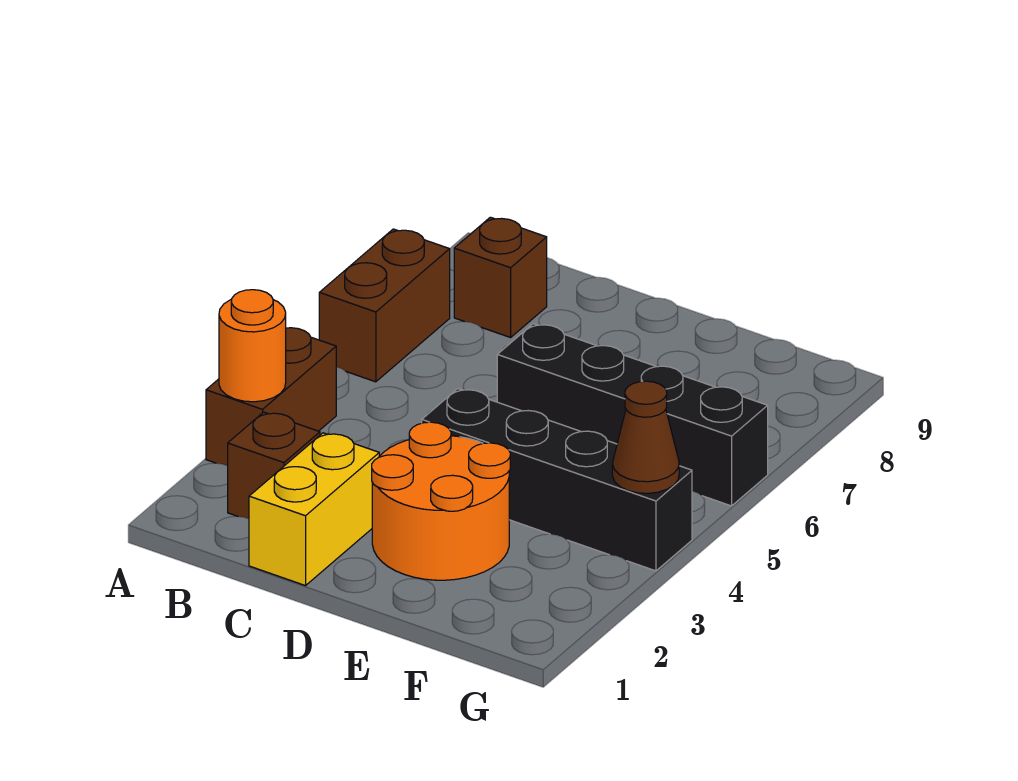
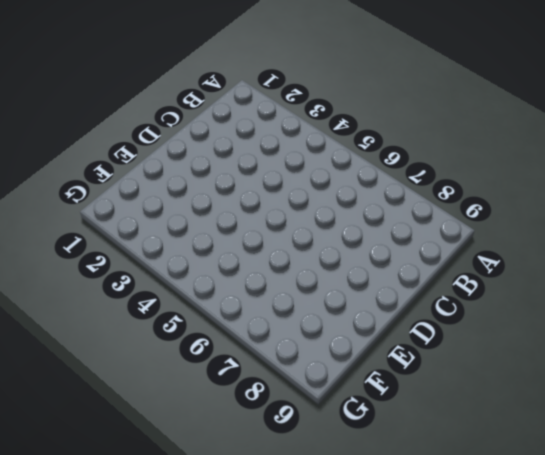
none -> brown brick A3:A4 level 1
none -> brown brick A6:A7 level 1

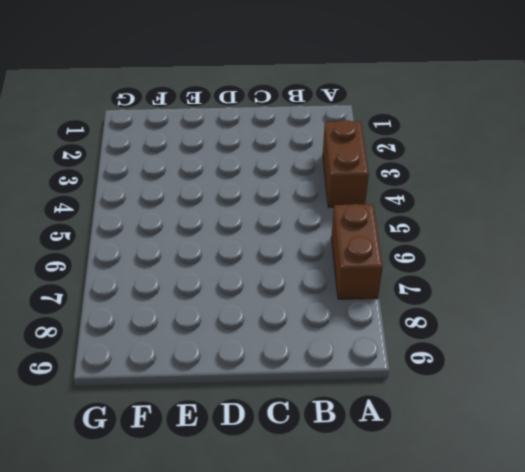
none -> brown brick B2 level 1
none -> brown brick B8 level 1

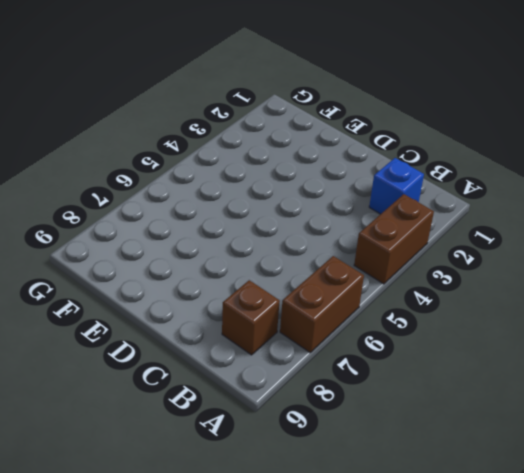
blue brick B2 level 1 -> brown brick B2 level 1
none -> yellow brick C1:C2 level 1
none -> orange round brick D2:E3 level 1

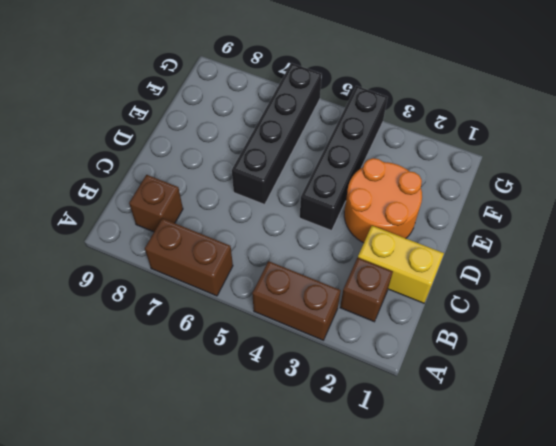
none -> orange round brick A3 level 2
none -> brown cone G4 level 2

